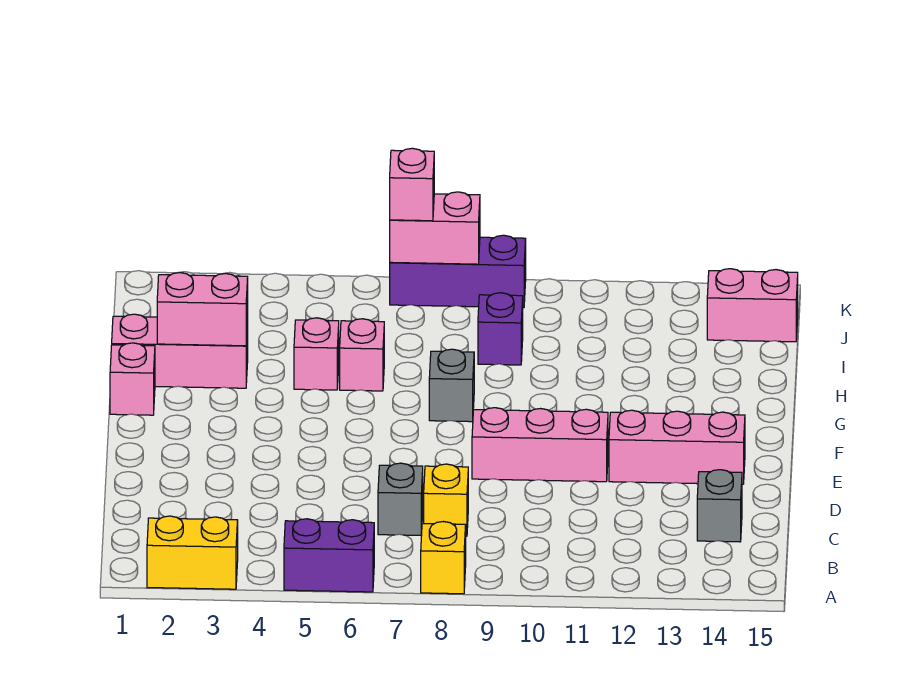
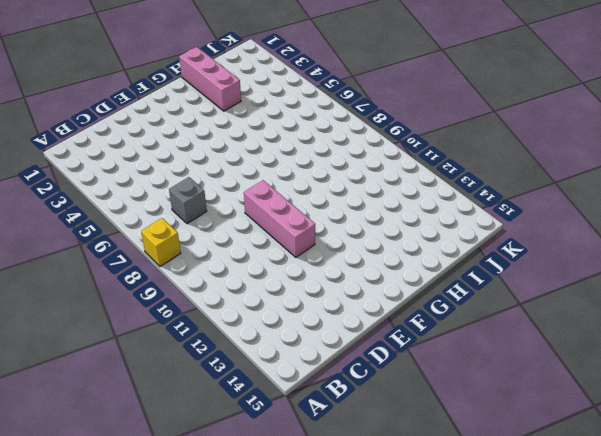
none -> yellow brick A2:A3 level 1
none -> purple brick A5:A6 level 1
none -> yellow brick C8 level 1

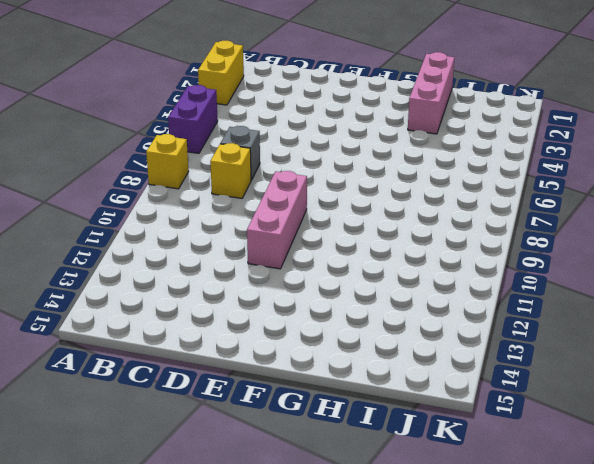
none -> grey brick C14 level 1
none -> pink brick E12:E14 level 1
none -> pink brick G1 level 1

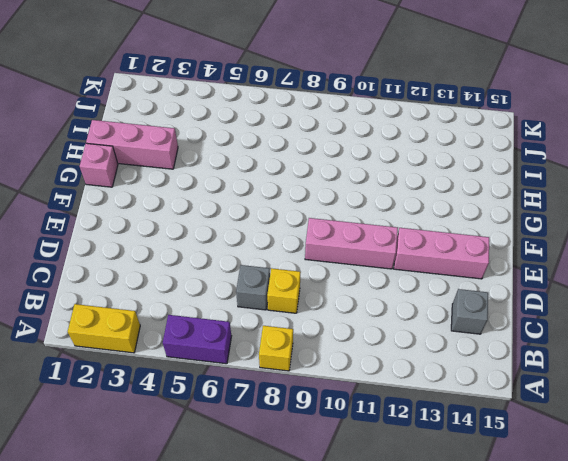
none -> grey brick G8 level 1
none -> pink brick H5 level 1
none -> pink brick H6 level 1

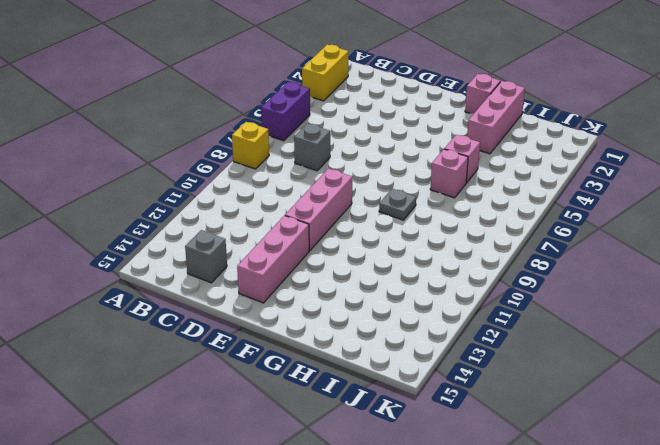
grey plate G8 level 1 -> grey brick G8 level 1
none -> yellow brick C8 level 1
none -> purple brick I9 level 1
none -> pink brick J14:J15 level 1

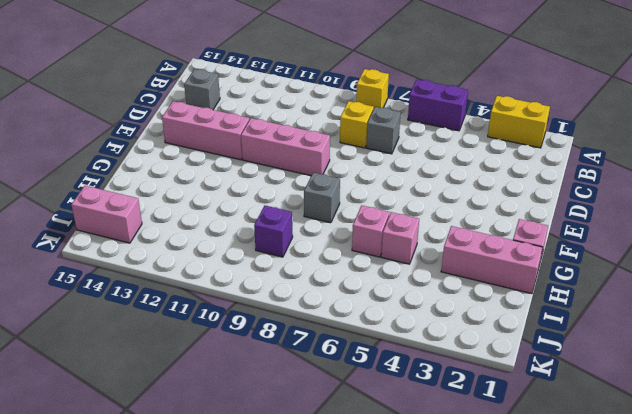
none -> purple brick K7:K9 level 1
none -> pink brick H2:H3 level 2
none -> pink brick K7:K8 level 2

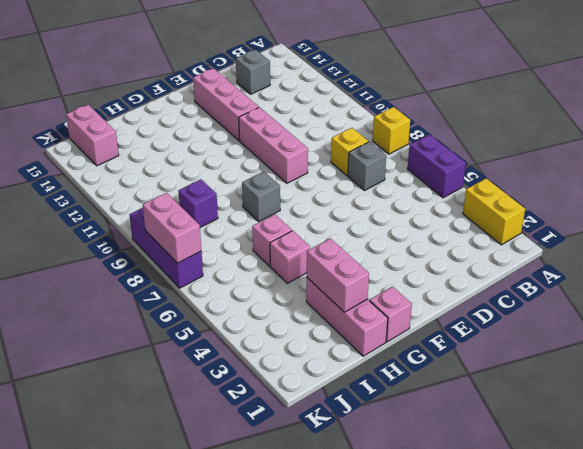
none -> pink brick K7 level 3

